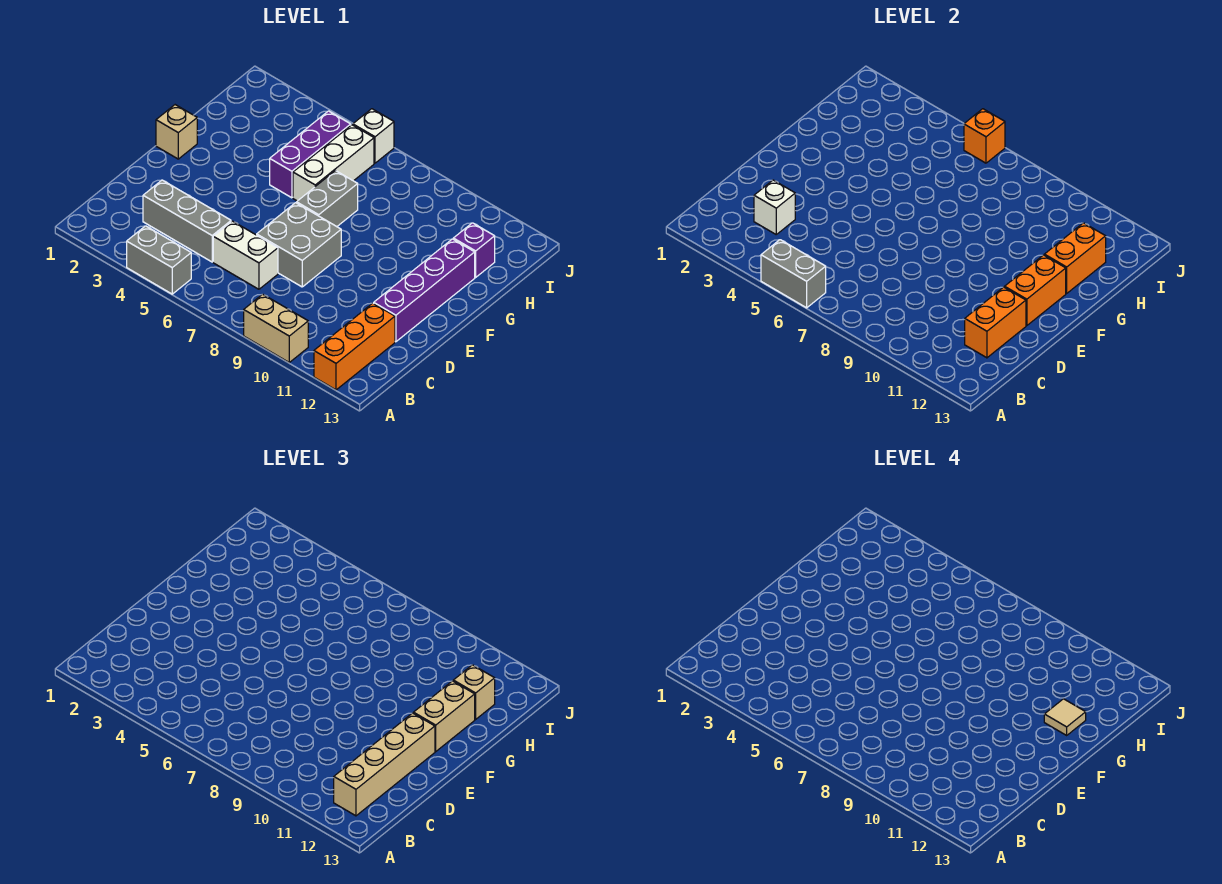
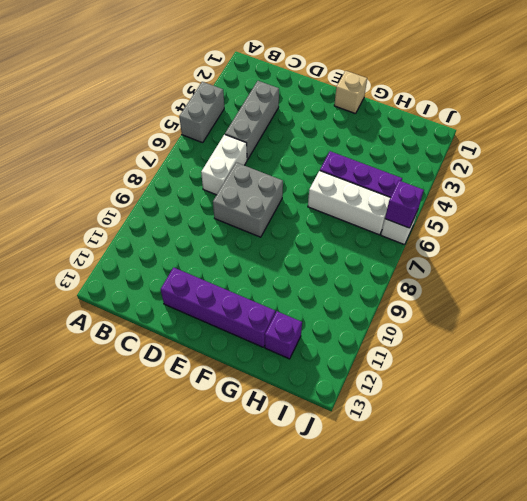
purple brick J6 level 2 -> orange brick J6 level 2
none -> tan brick A9:A10 level 1
none -> orange brick A12:C12 level 1
none -> grey brick F7:G7 level 1

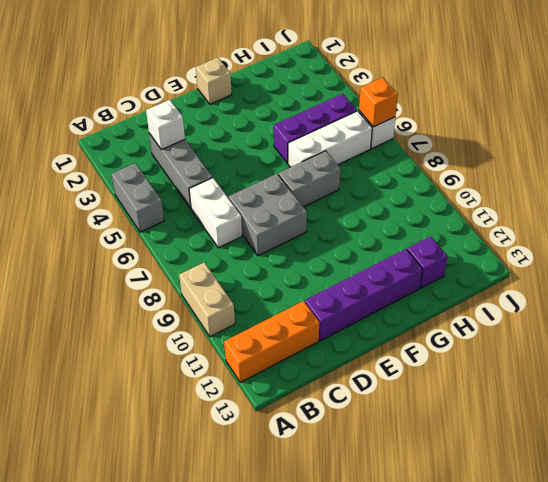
none -> grey brick A5:A6 level 2
none -> orange brick C12:D12 level 2
none -> orange brick E12:F12 level 2

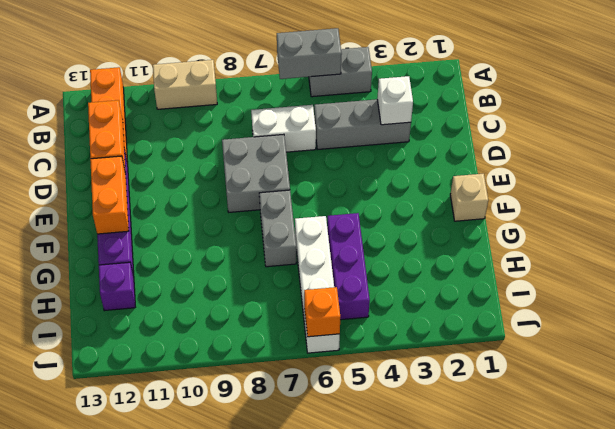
none -> orange brick G12:H12 level 2
none -> tan brick B12:E12 level 3
none -> tan brick F12:G12 level 3

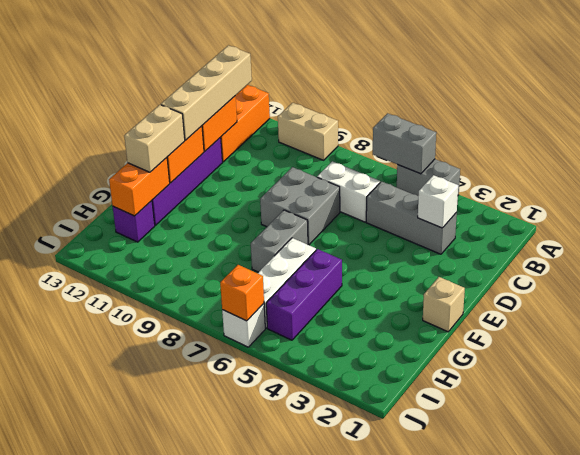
none -> tan brick H12 level 3
none -> tan tile G12 level 4

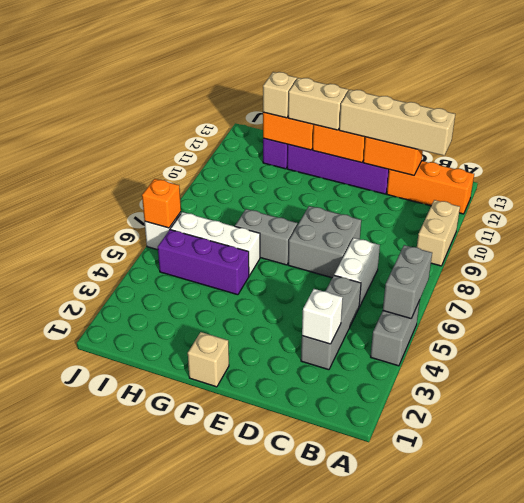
none -> tan tile G12 level 4

